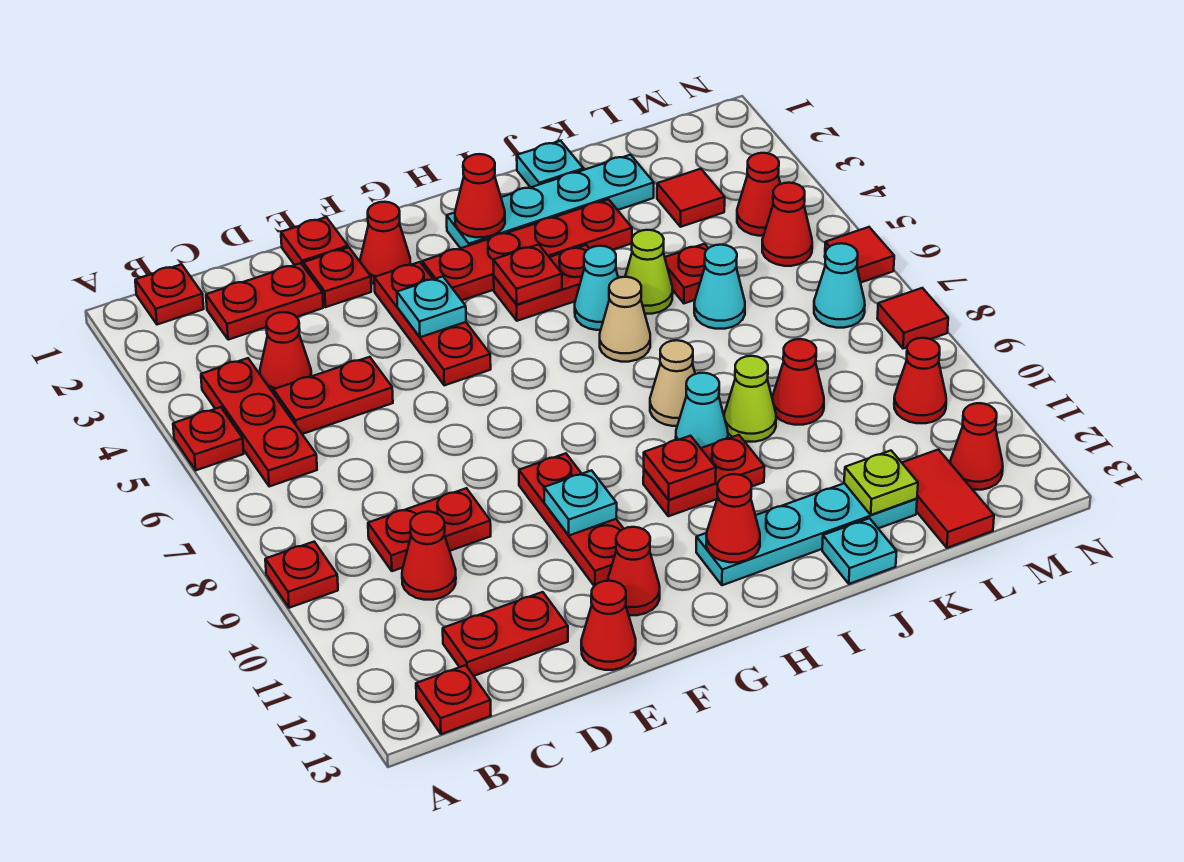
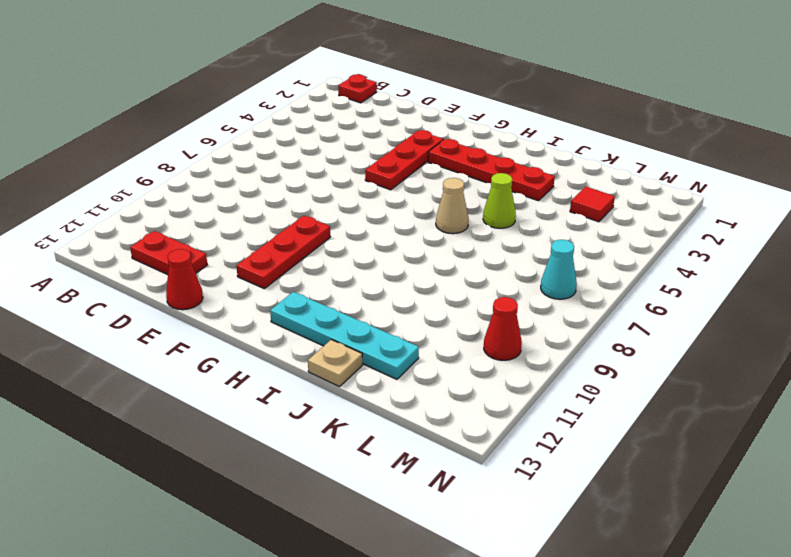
tan plate J13 level 1 -> cyan plate J13 level 1
none -> red plate A5 level 1
none -> red plate A9 level 1
none -> red plate B4:B6 level 1
none -> red plate B13 level 1

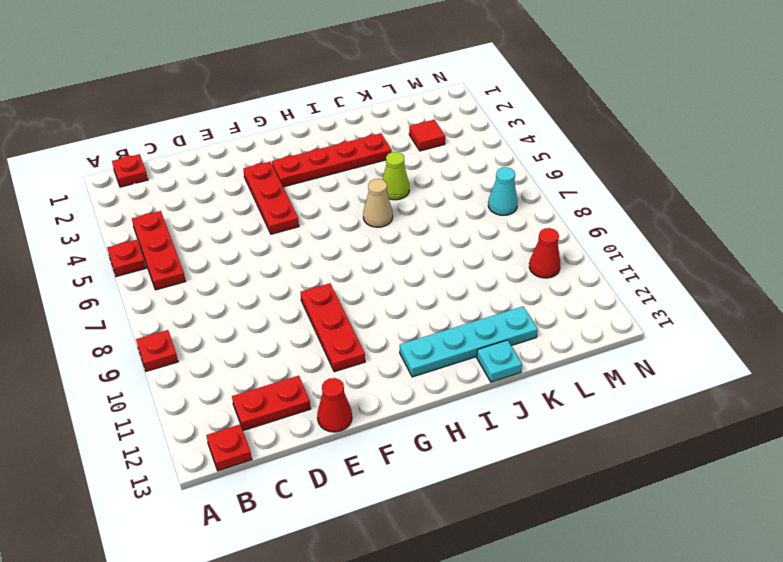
none -> red plate C2:D2 level 1
none -> red cone C4 level 1
none -> red plate C5:D5 level 1
none -> red plate C9:D9 level 1

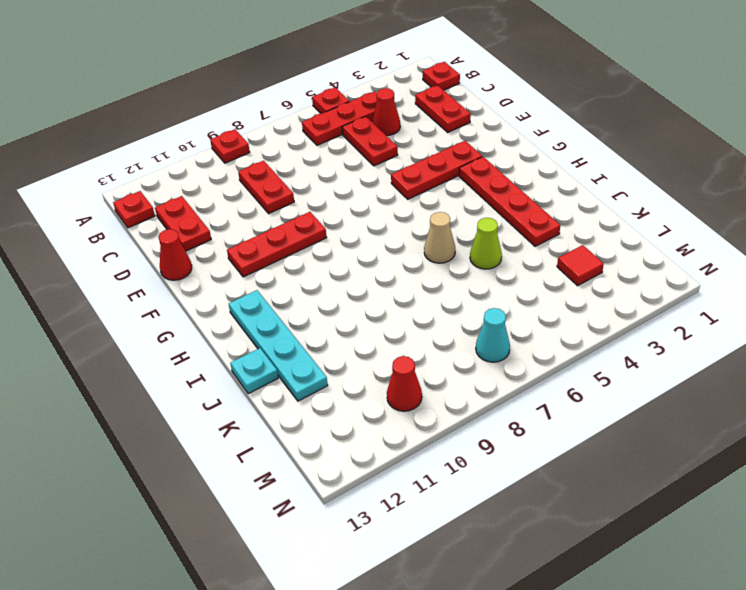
none -> red cone C10 level 1
none -> red plate E1 level 1
none -> red plate E2 level 1
none -> red cone F2 level 1

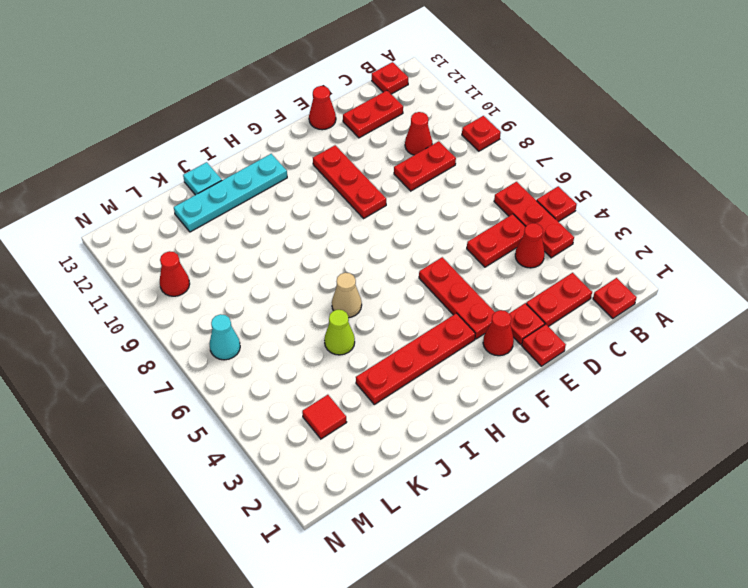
none -> red cone F12 level 1
none -> cyan plate H2:K2 level 1
none -> red plate H4:I4 level 1
none -> red plate H10:I10 level 1

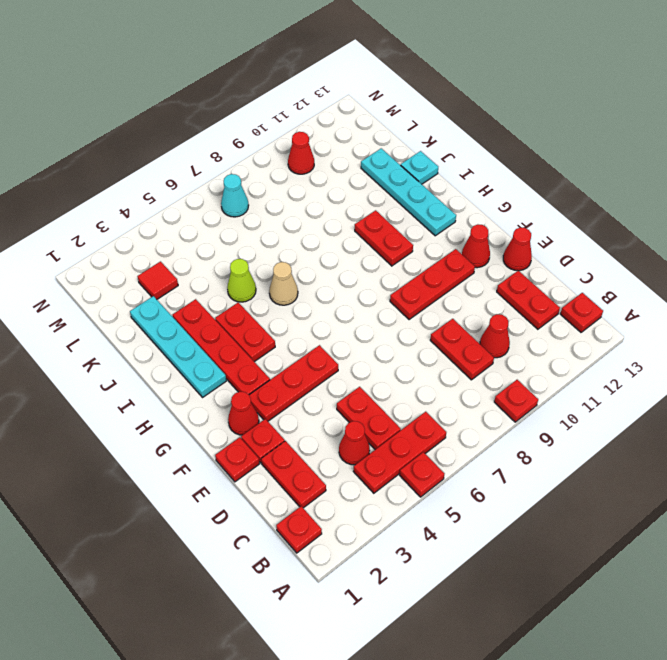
none -> cyan cone I5 level 1
none -> tan cone I8 level 1
none -> cyan cone I9 level 1
none -> cyan plate J1 level 1

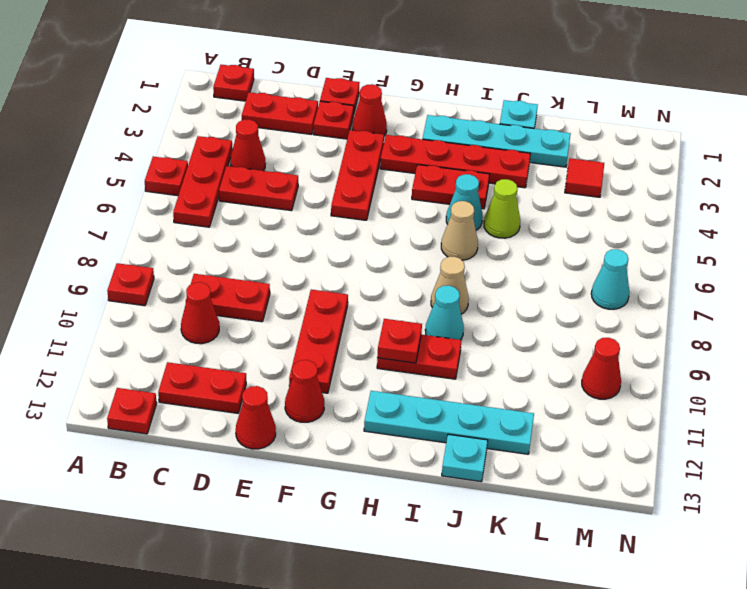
none -> lime cone J9 level 1
none -> red plate K5 level 1
none -> cyan cone K6 level 1
none -> red cone K9 level 1

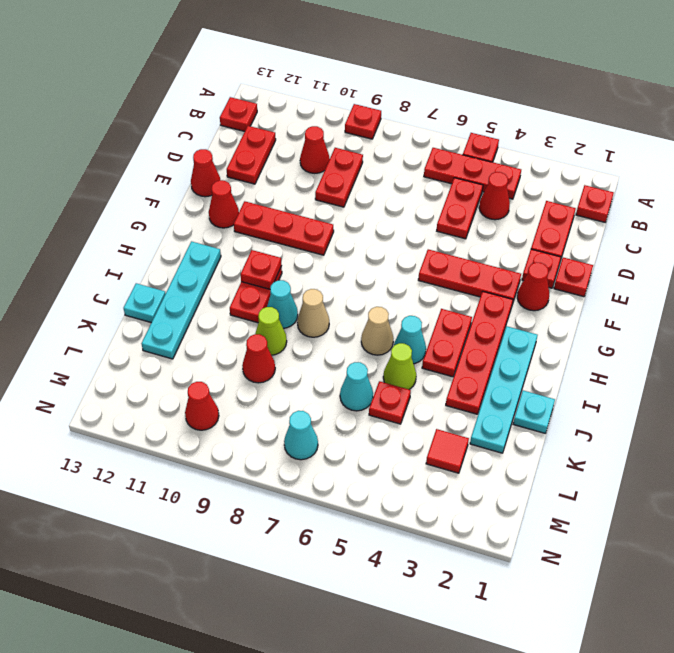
none -> red tile L12:L13 level 1
none -> red cone M4 level 1
none -> red cone M5 level 1
none -> red cone M12 level 1

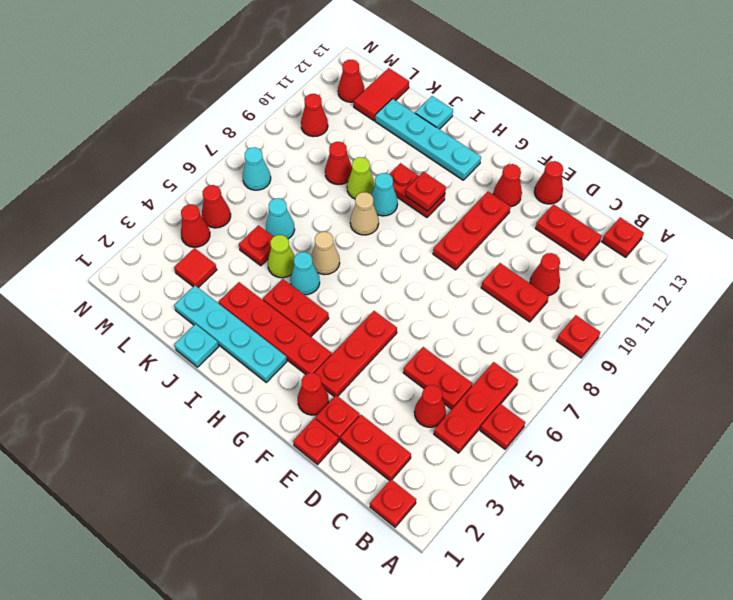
none -> red tile N6 level 1
none -> red tile N8 level 1
none -> cyan plate F4 level 2
none -> cyan plate F10 level 2

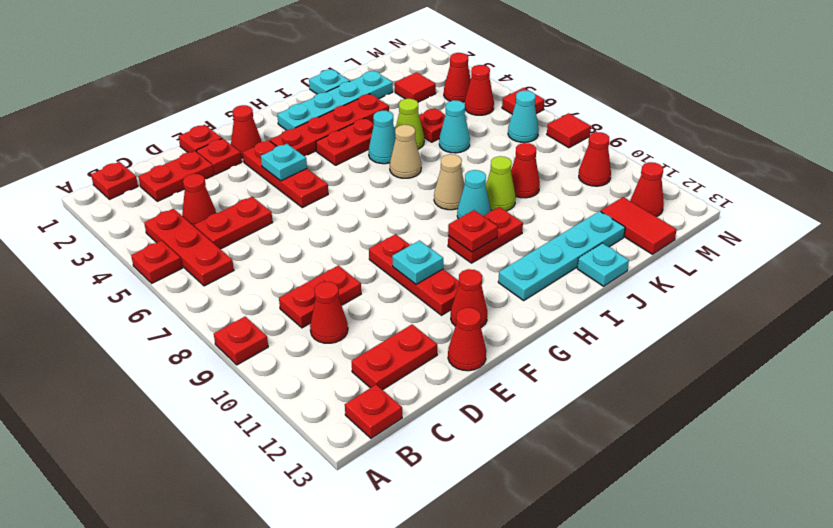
none -> red cone H2 level 2
none -> red plate H4 level 2
none -> red cone H12 level 2
none -> lime plate K12 level 2

